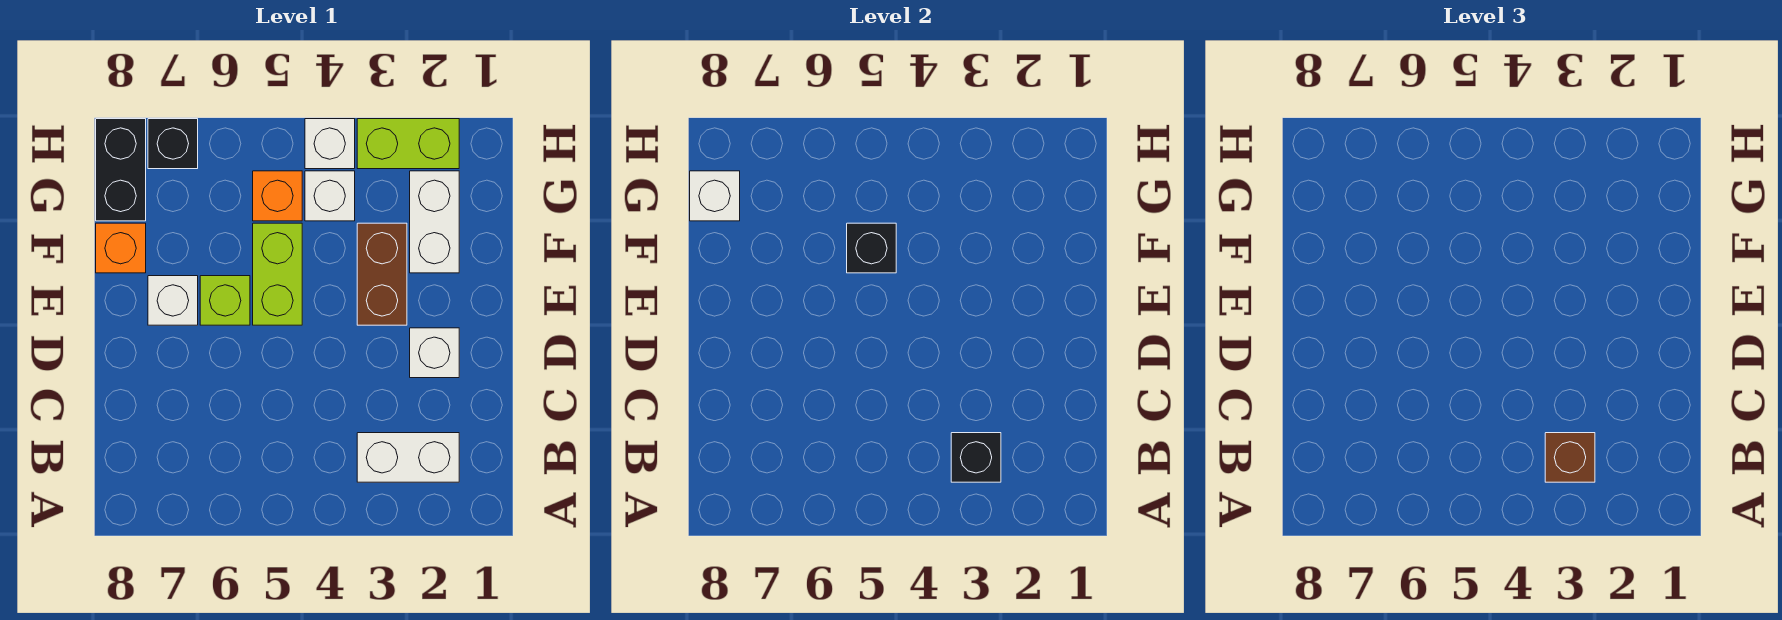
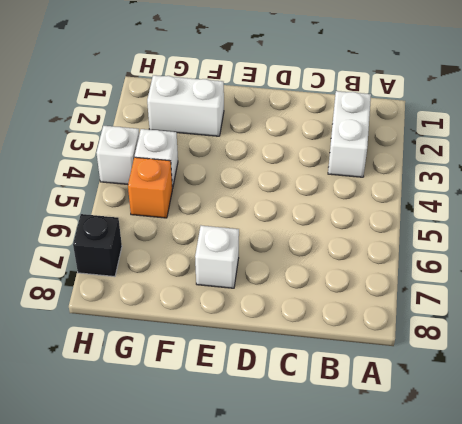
none -> white brick D2 level 1
none -> brown brick E3:F3 level 1
none -> lime brick E5:F5 level 1

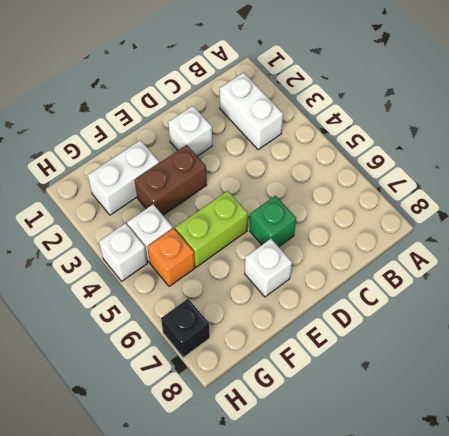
green brick D6 level 1 -> none
none -> lime brick E6 level 1
none -> orange brick F8 level 1
none -> black brick G8:H8 level 1

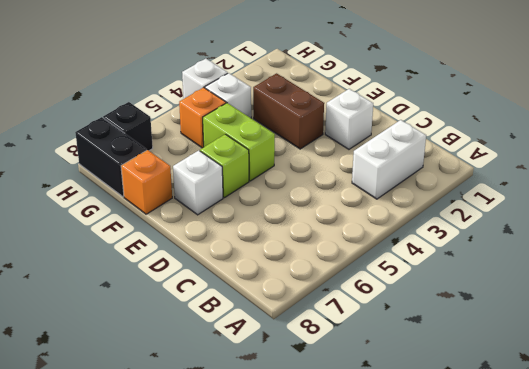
none -> white brick F2:G2 level 1
none -> lime brick H2:H3 level 1
none -> black brick B3 level 2

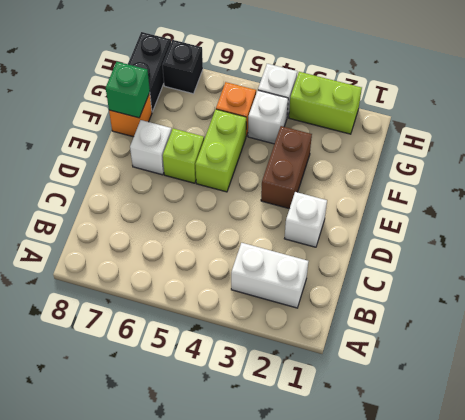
green brick F8 level 2 -> none
none -> white brick F2:G2 level 1
none -> black brick B3 level 2
none -> black brick F5 level 2

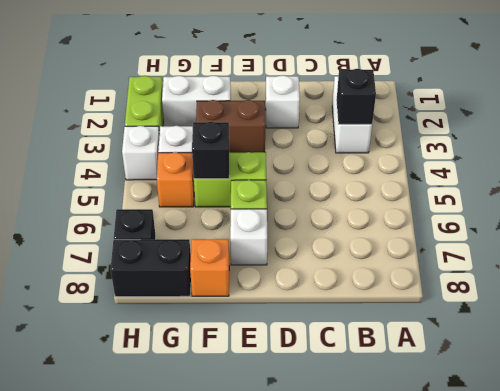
none -> white brick G8 level 2
none -> brown brick B3 level 3

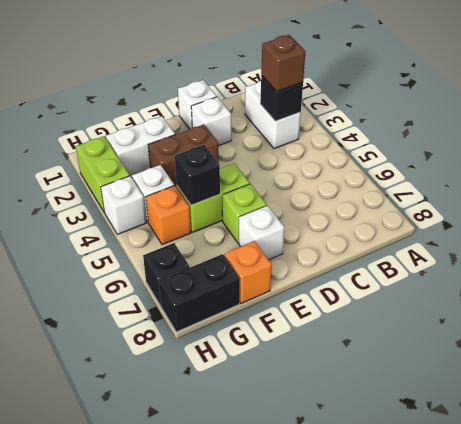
white brick D1 level 1 -> white brick G8 level 2

